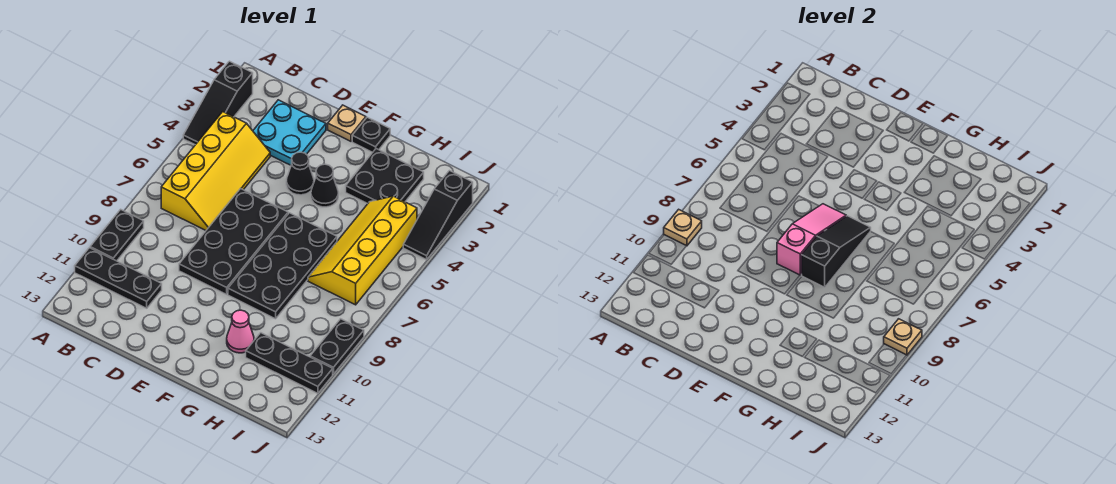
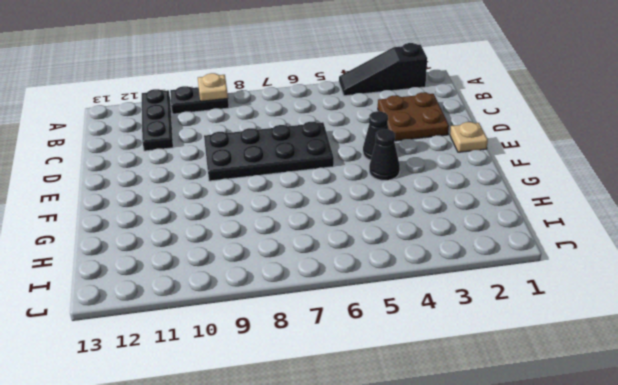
brown plate C2:D3 level 1 -> cyan plate C2:D3 level 1
none -> yellow slope B4:C7 level 1 top B
none -> black plate F1 level 1
none -> black plate F6:G9 level 1

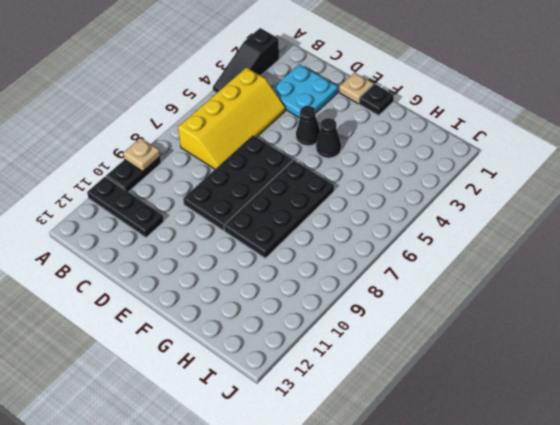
none -> black plate G2:H3 level 1
none -> pink cone G11 level 1
none -> yellow slope H4:I7 level 1 top I

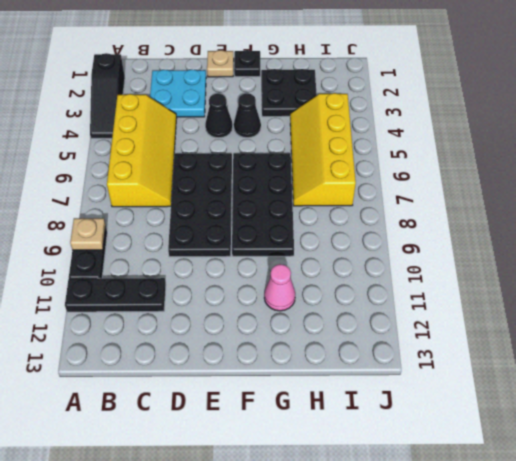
none -> black plate H11:J11 level 1
none -> black slope J2:J4 level 1 top 2
none -> black plate J9:J10 level 1

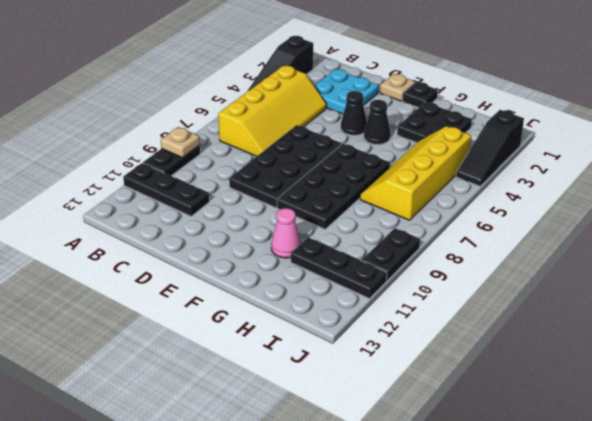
none -> pink slope E6:E8 level 2 top 8
none -> black slope F6:F8 level 2 top 8
none -> tan plate J9 level 2

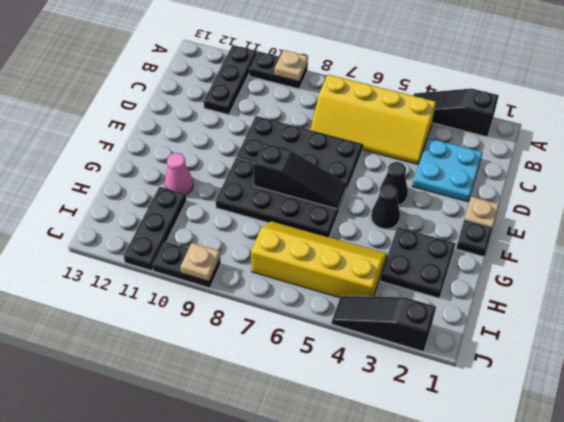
none -> pink slope E6:E8 level 2 top 8

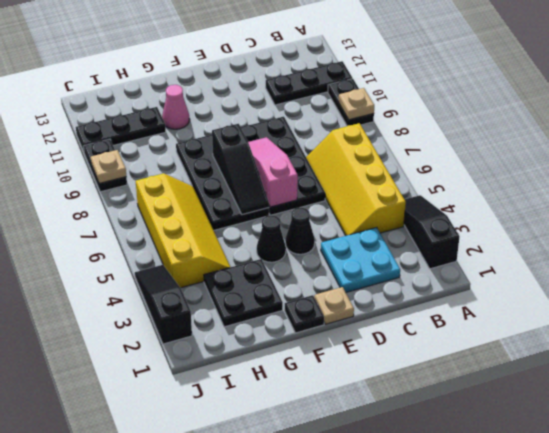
pink slope E6:E8 level 2 top 6 -> pink slope E6:E8 level 2 top 8

